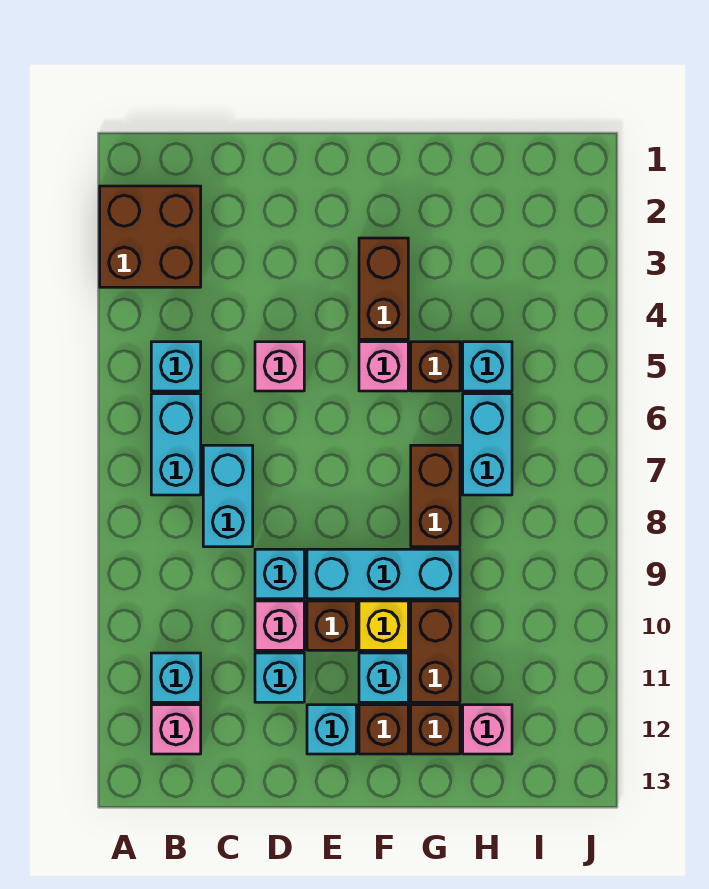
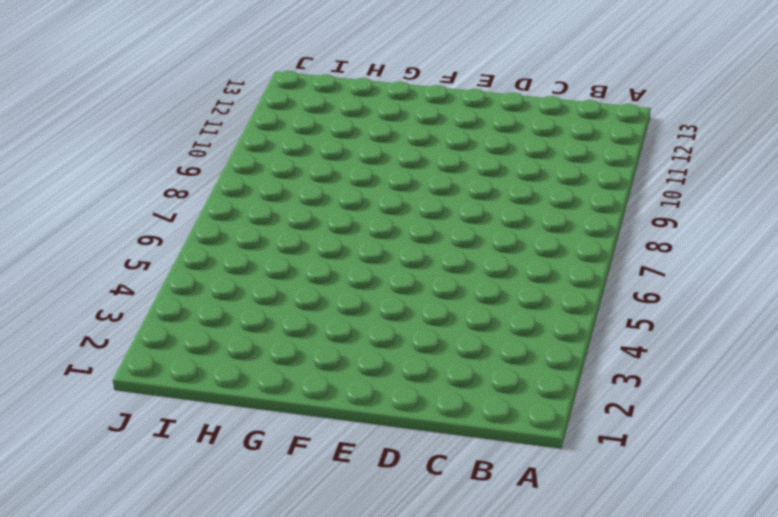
none -> brown brick A2:B3 level 1
none -> cyan brick B5 level 1
none -> cyan brick B6:B7 level 1

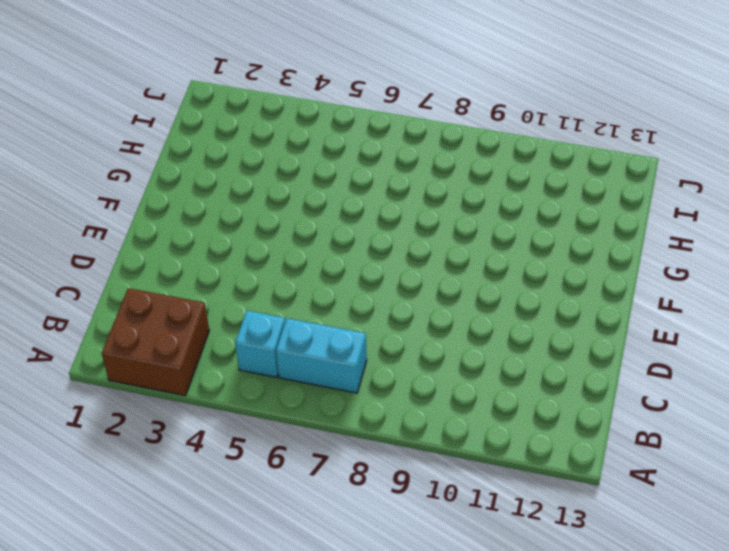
none -> cyan brick B11 level 1
none -> pink brick B12 level 1
none -> cyan brick C7:C8 level 1

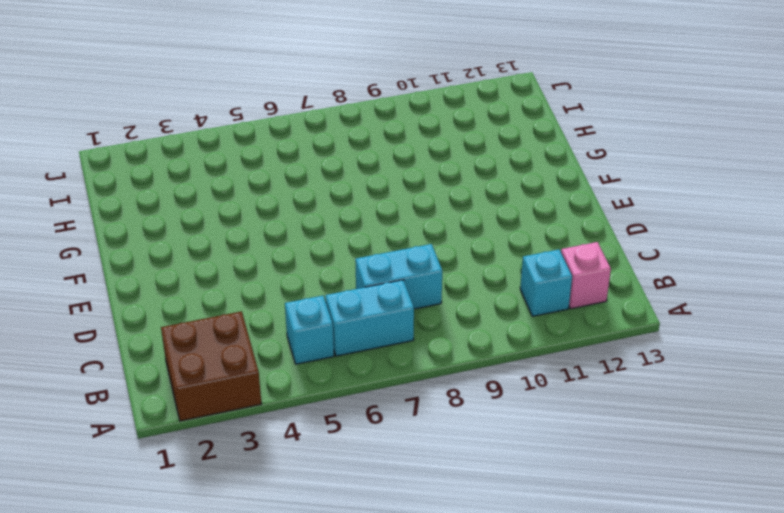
none -> pink brick D5 level 1
none -> cyan brick D9 level 1
none -> pink brick D10 level 1

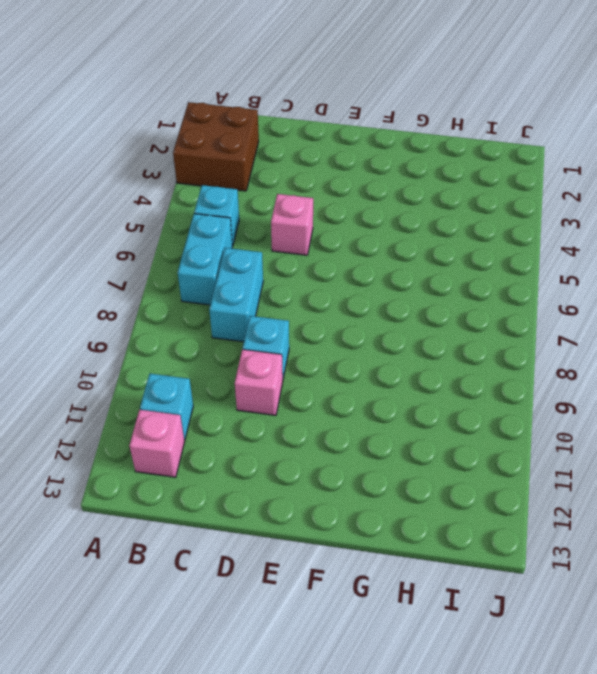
none -> cyan brick D11 level 1
none -> cyan brick E9:G9 level 1
none -> brown brick E10 level 1

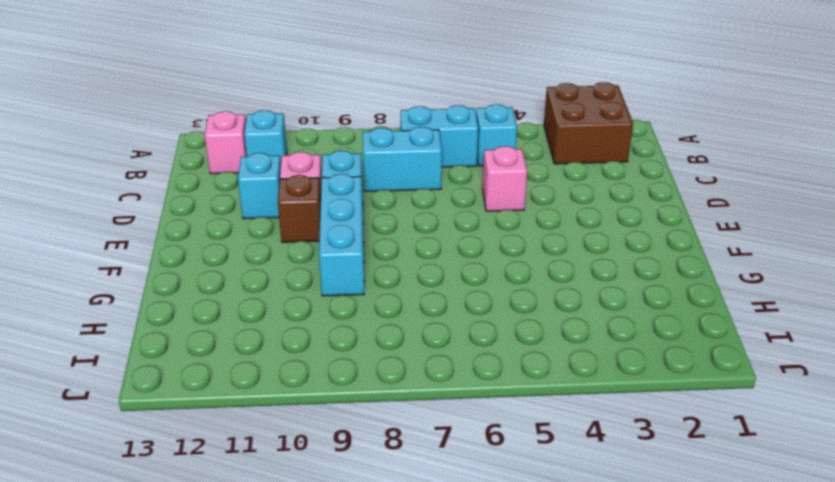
none -> cyan brick E12 level 1
none -> brown brick F3:F4 level 1
none -> pink brick F5 level 1

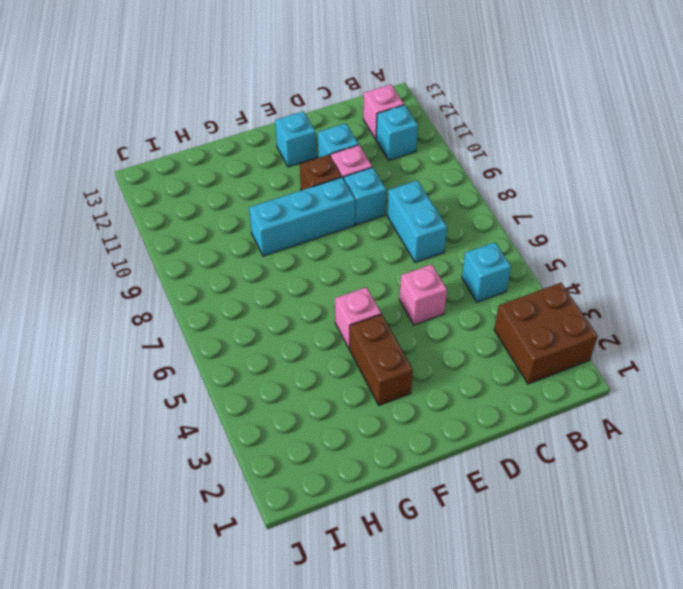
none -> cyan brick B6:B7 level 1
none -> yellow brick F10 level 1
none -> cyan brick F11 level 1

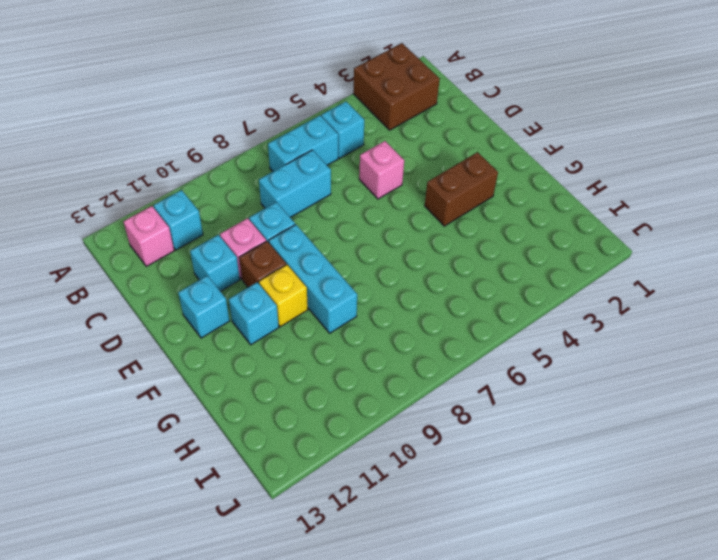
none -> pink brick F5 level 1
none -> brown brick F12 level 1
none -> brown brick G5 level 1

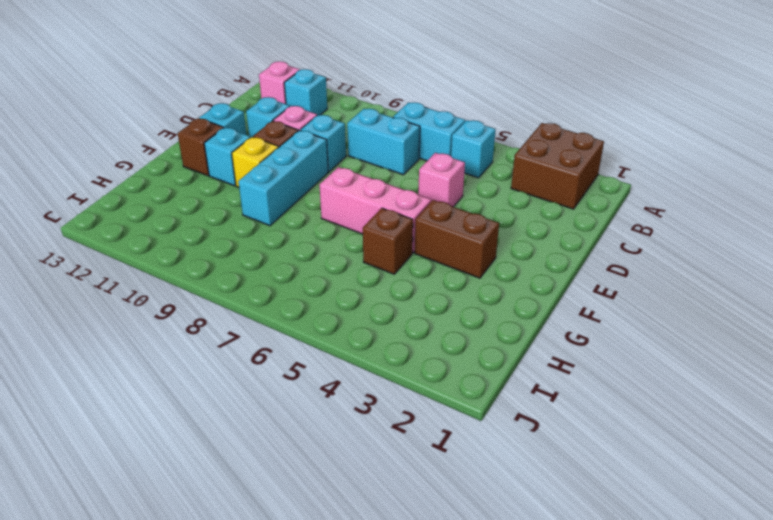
pink brick F5:F7 level 1 -> pink brick F5 level 1
none -> brown brick G7:G8 level 1
none -> brown brick G10:G11 level 1
none -> brown brick G12 level 1

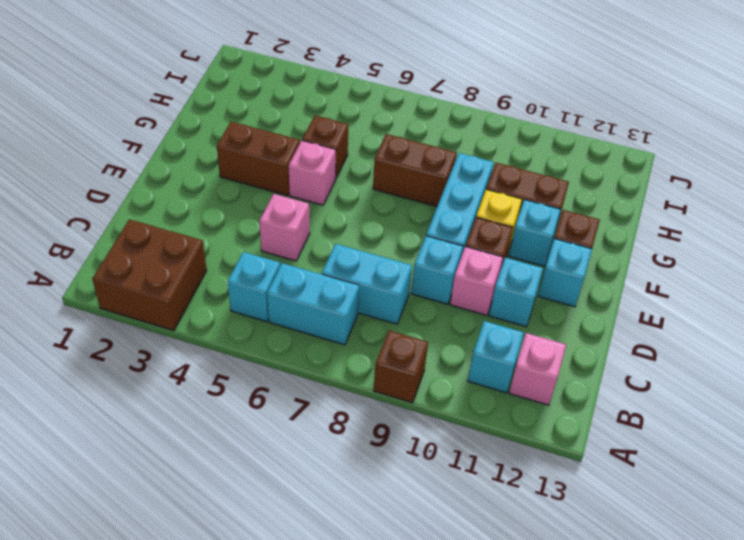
brown brick A9 level 1 -> brown brick G12 level 1
none -> cyan brick H5 level 1
none -> cyan brick H6:H7 level 1
none -> pink brick H12 level 1

